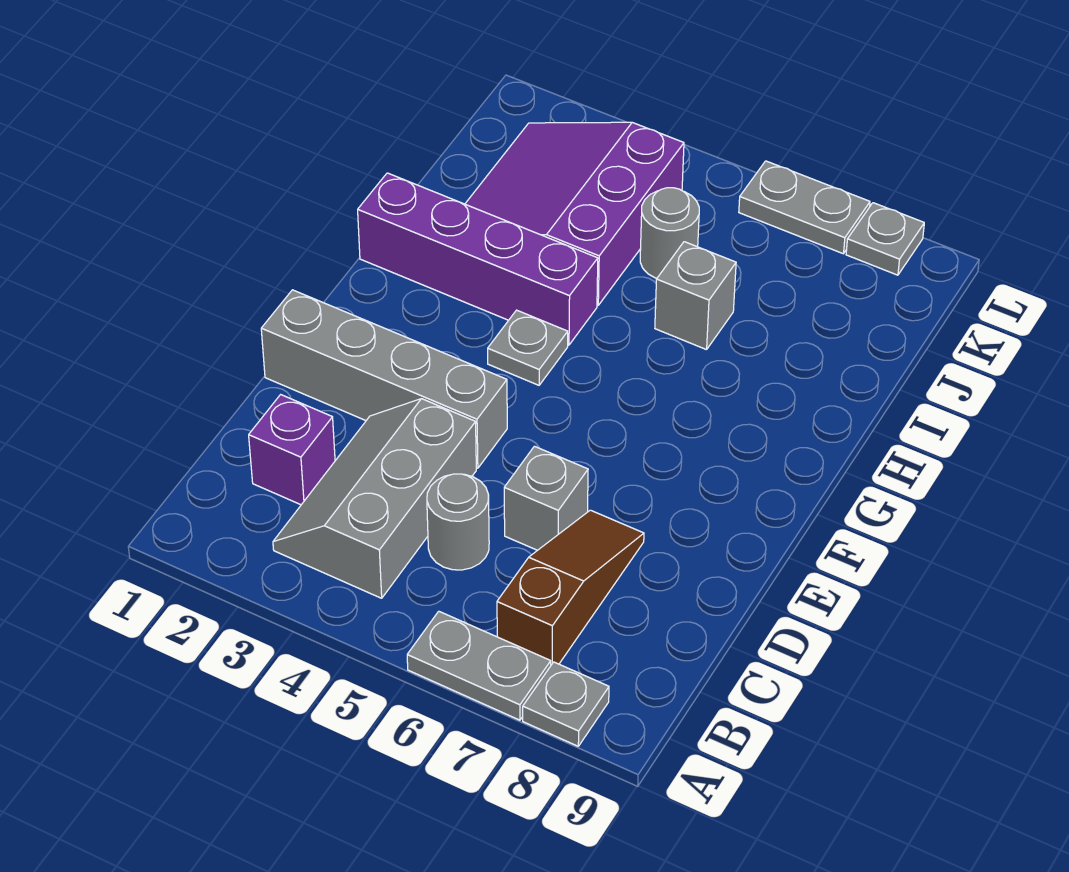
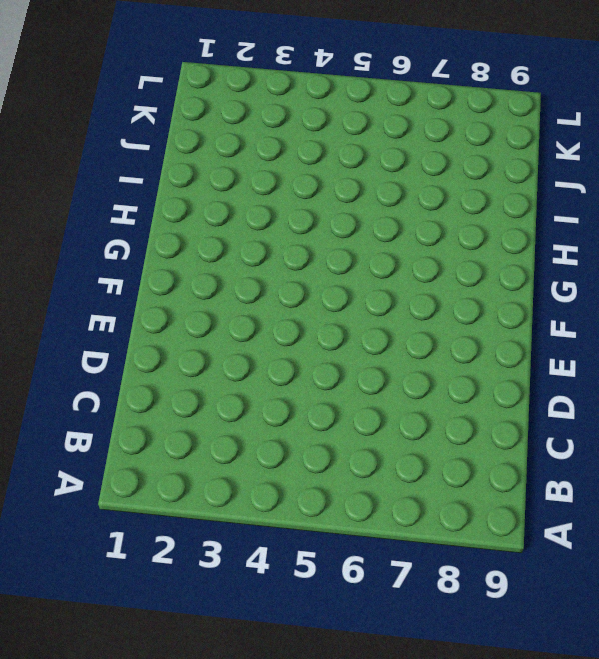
none -> grey plate A6:A7 level 1
none -> grey plate A8 level 1
none -> grey slope B3:D4 level 1 top 4

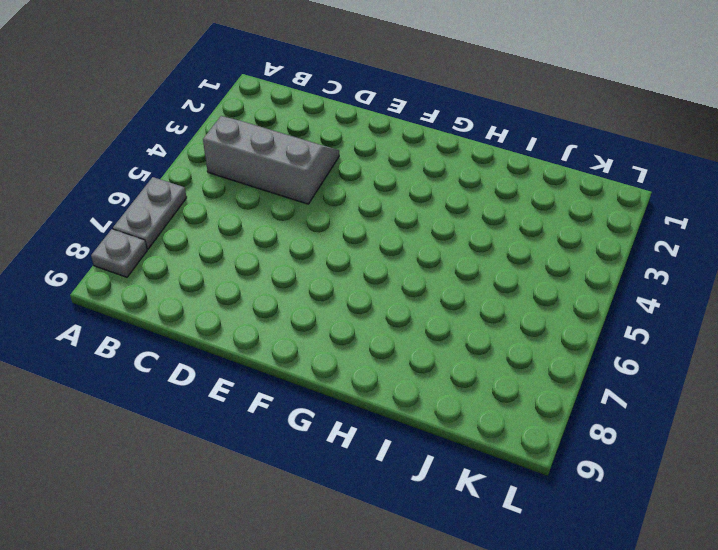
none -> brown slope B7:D7 level 1 top B
none -> purple brick C2 level 1
none -> grey round brick C5 level 1

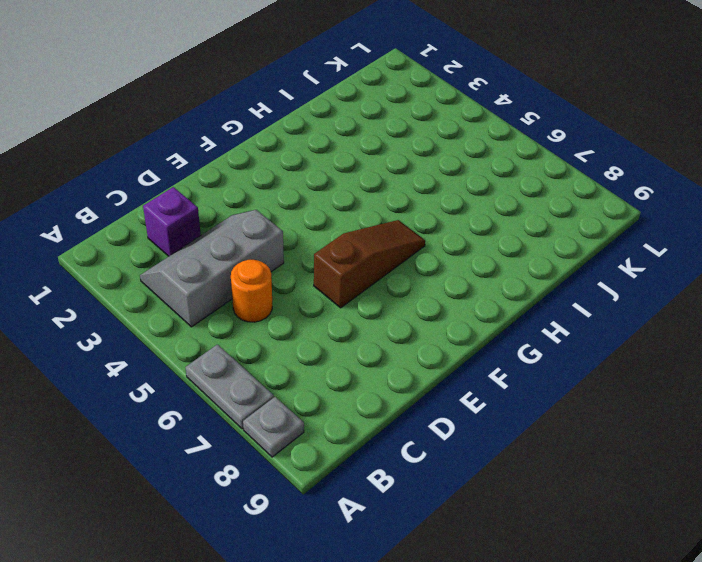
orange round brick C5 level 1 -> grey round brick C5 level 1
brown slope E6:G6 level 1 top E -> brown slope B7:D7 level 1 top B
none -> grey brick D6 level 1
none -> grey brick E1:E4 level 1
none -> grey plate G4 level 1

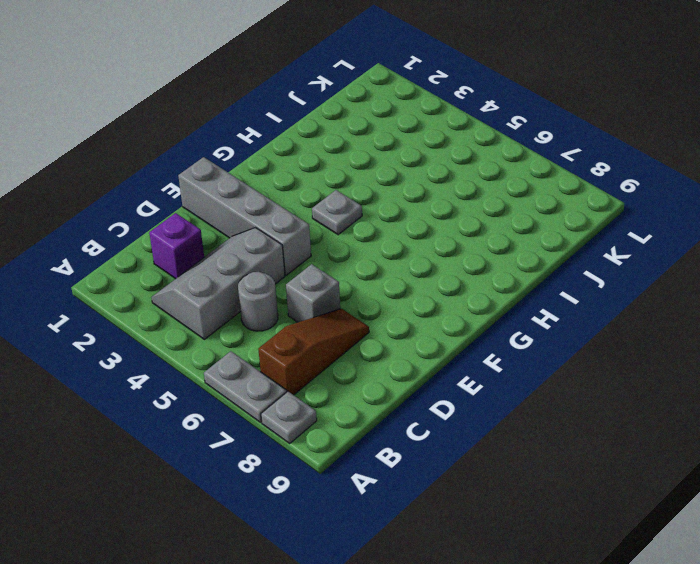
none -> purple brick H1:H4 level 1
none -> purple slope I2:K4 level 1 top 4
none -> grey brick I6 level 1

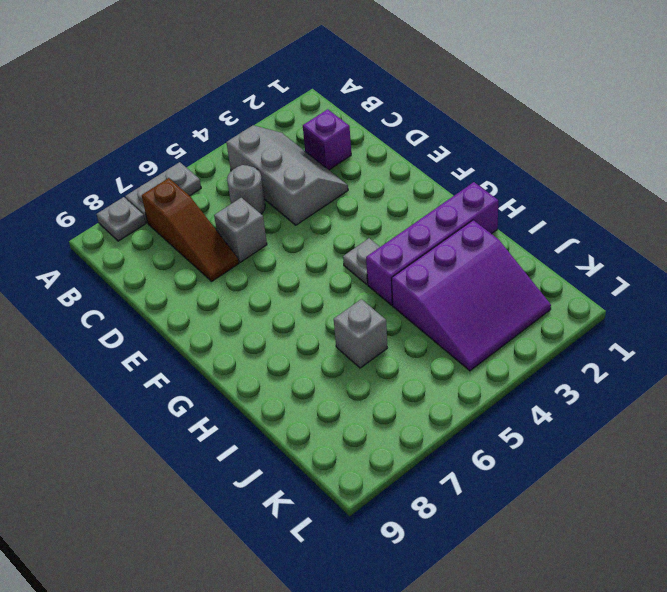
purple slope I2:K4 level 1 top I -> purple slope I2:K4 level 1 top 4
none -> grey brick E1:E4 level 1
none -> grey round brick J5 level 1
none -> grey plate L6:L7 level 1

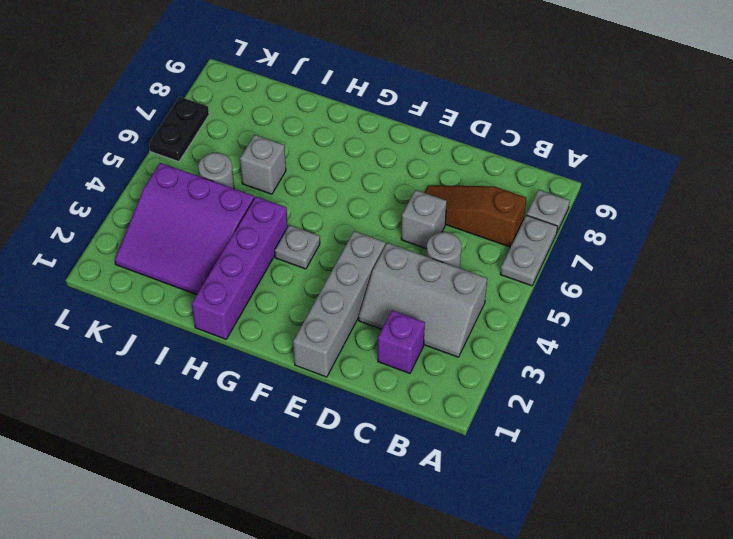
black plate L6:L7 level 1 -> grey plate L6:L7 level 1
none -> grey plate L8 level 1

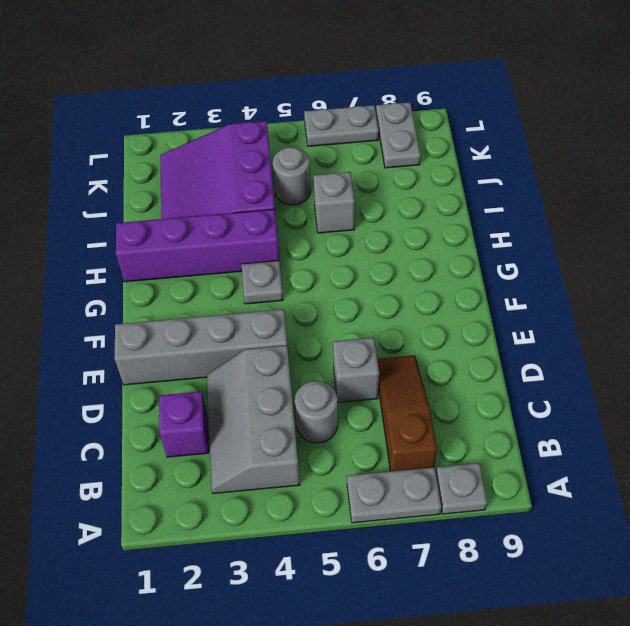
grey plate K8:L8 level 1 -> grey plate L8 level 1

